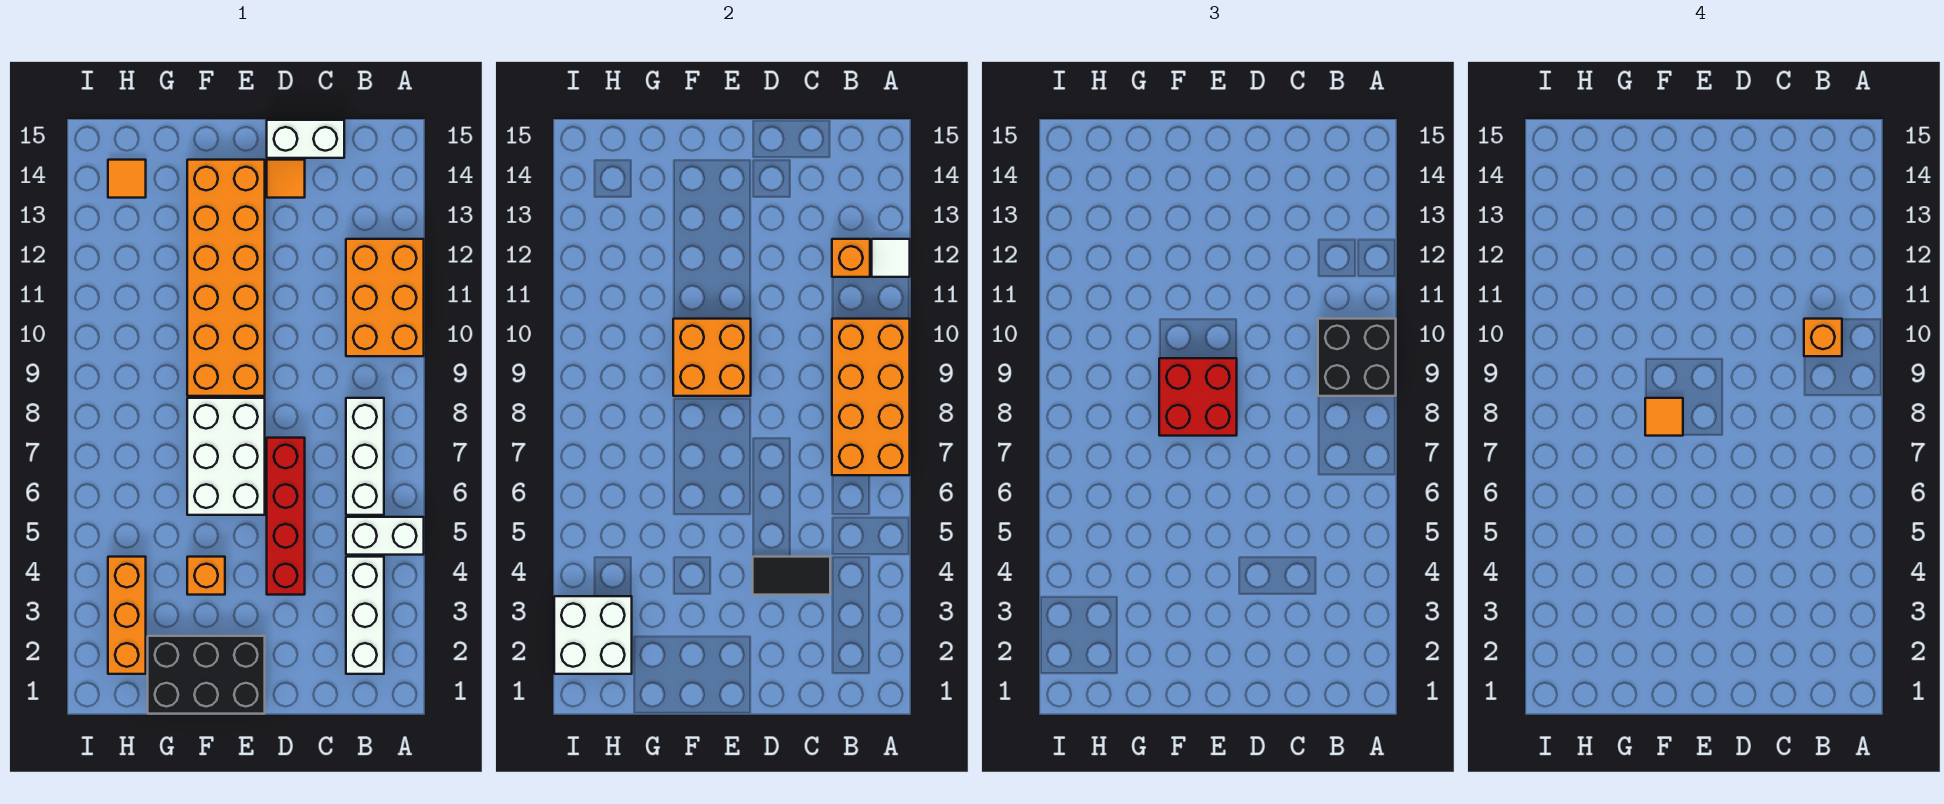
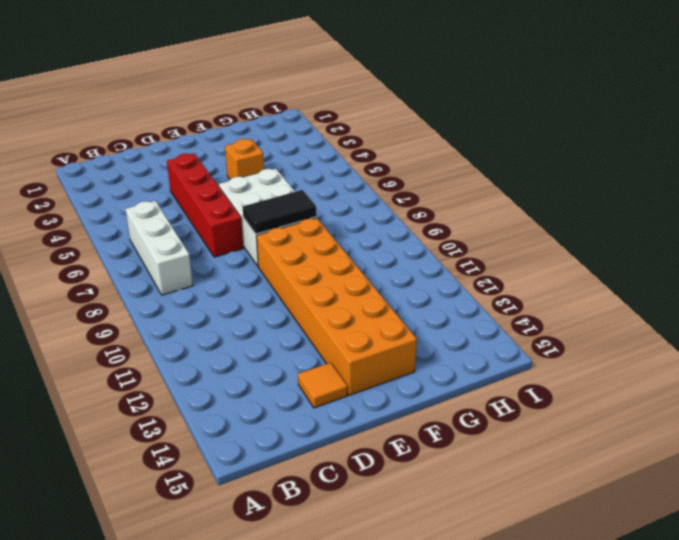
black tile E8:F8 level 2 -> black tile C4:D4 level 2
none -> white brick A5:B5 level 1
none -> orange brick A10:B12 level 1
none -> white brick B2:B4 level 1

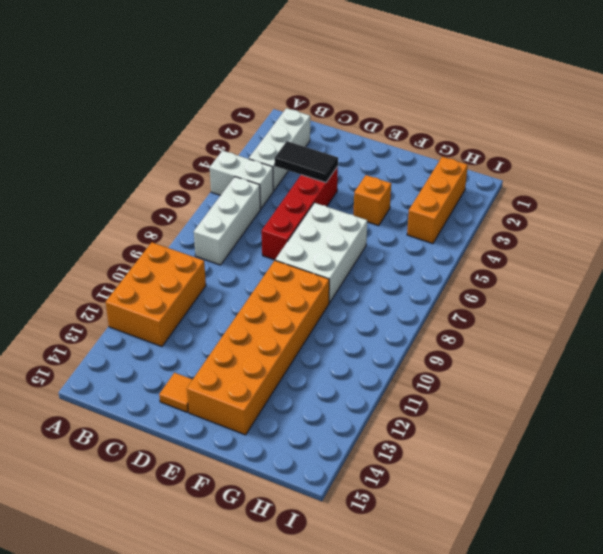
none -> white brick C15:D15 level 1
none -> black brick E1:G2 level 1
none -> orange tile H14 level 1

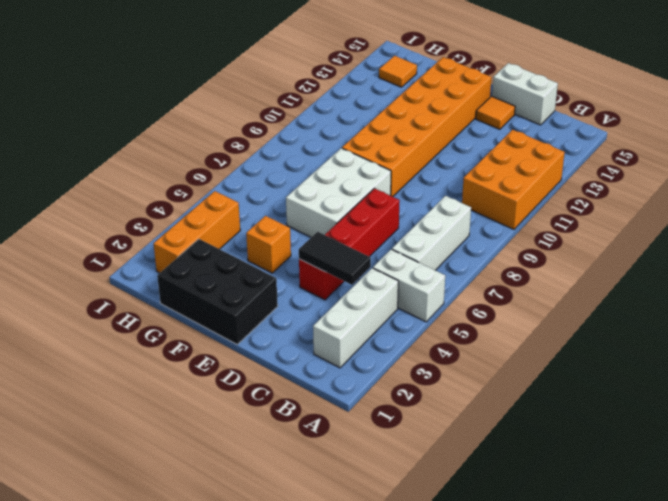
none -> orange brick A7:B10 level 2
none -> white tile A12 level 2
none -> orange brick B12 level 2

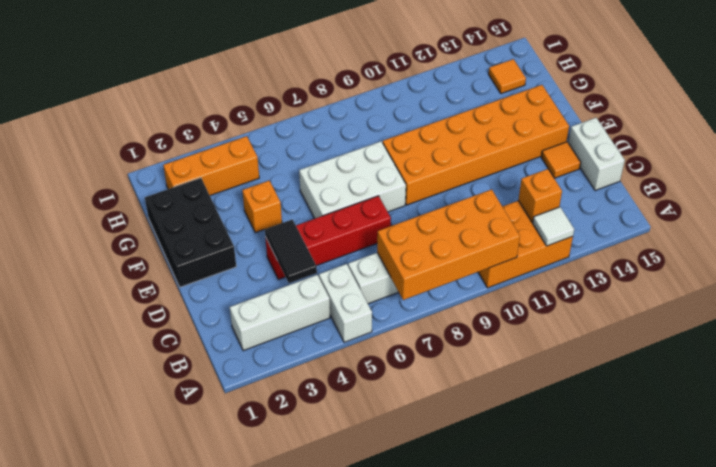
none -> orange brick E9:F10 level 2
none -> white brick H2:I3 level 2
none -> black brick A9:B10 level 3

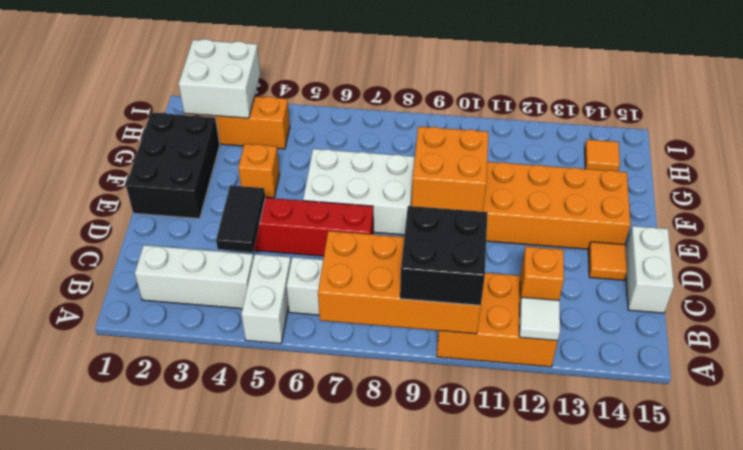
none -> red brick E8:F9 level 3
none -> orange brick B10 level 4
none -> orange tile F8 level 4

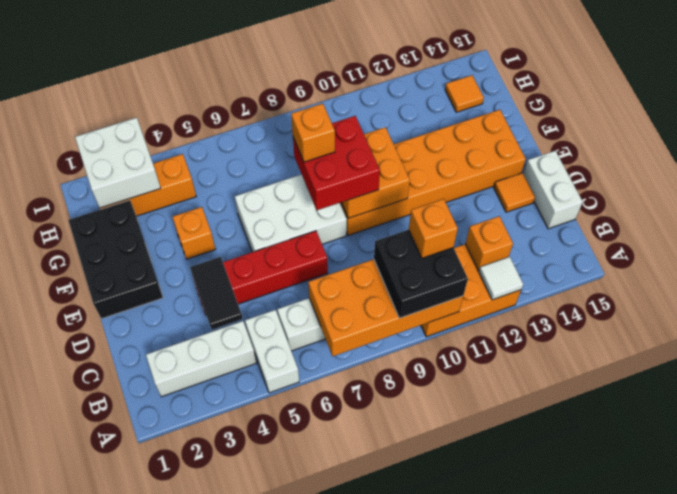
orange brick F8 level 4 -> orange tile F8 level 4

